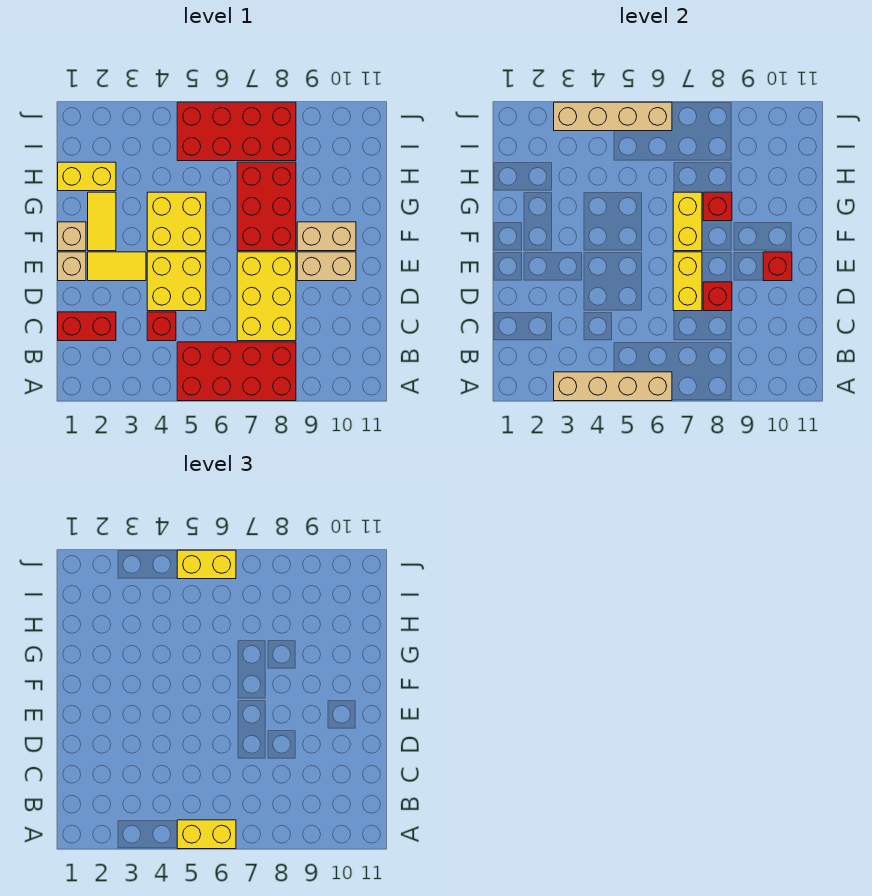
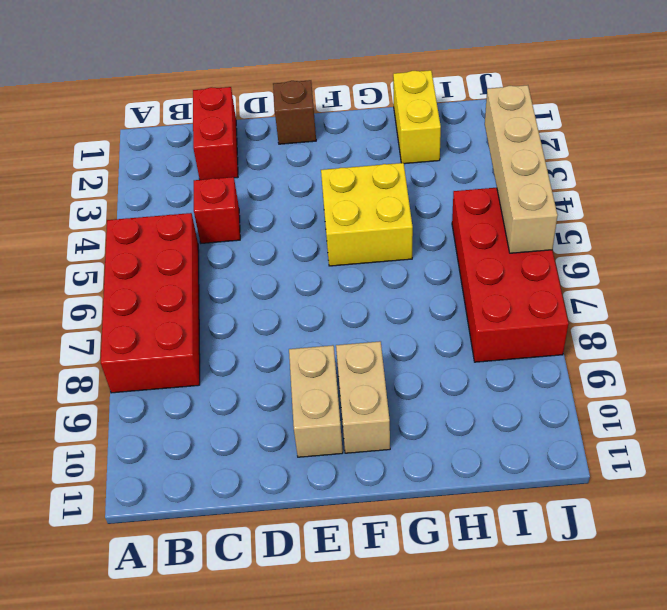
brown brick E1 level 1 -> tan brick E1 level 1
none -> yellow brick C7:E8 level 1
none -> yellow brick D4:E5 level 1
none -> yellow tile E2:E3 level 1

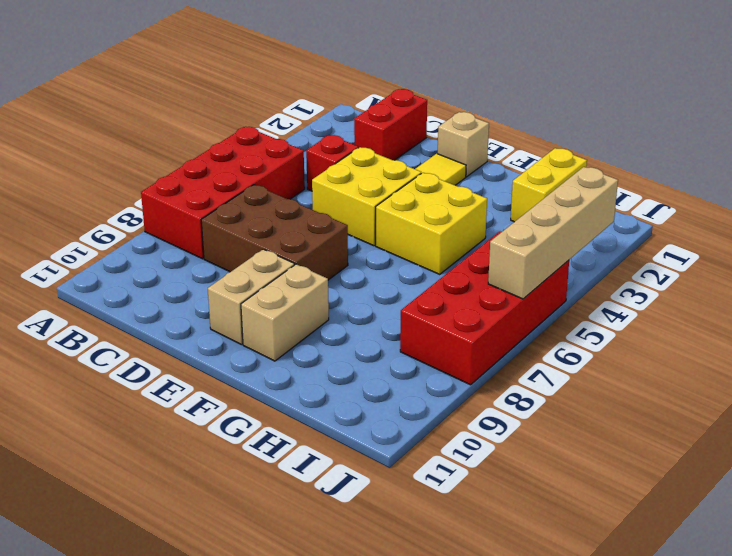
brown brick C7:E8 level 1 -> yellow brick C7:E8 level 1
none -> tan brick F1 level 1
none -> yellow tile F2:G2 level 1
none -> red brick F7:H8 level 1

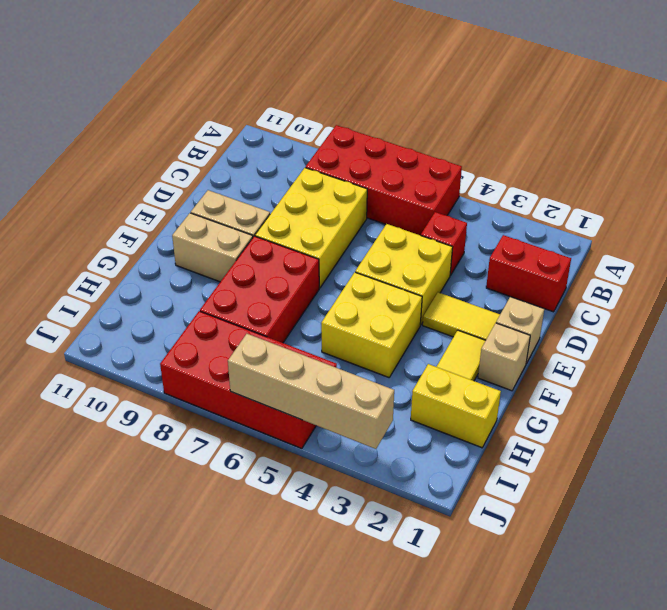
none -> tan brick A3:A6 level 2
none -> yellow brick D7:E7 level 2
none -> red brick D8 level 2

